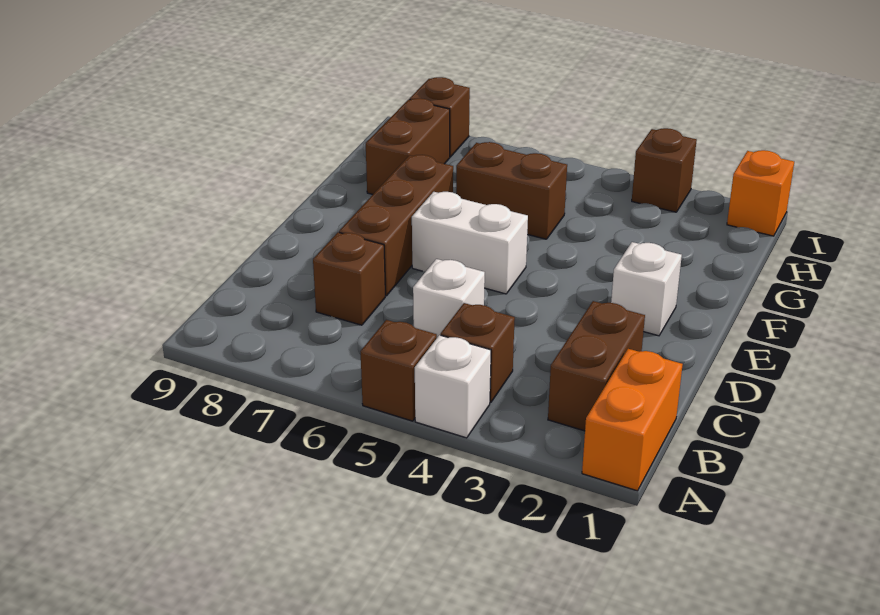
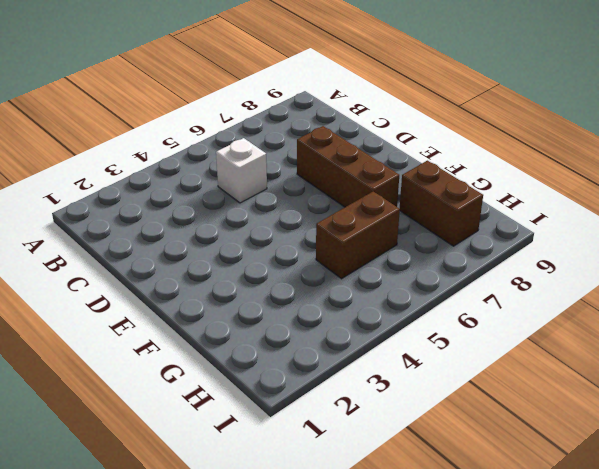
none -> orange brick A1:B1 level 1
none -> white brick A4 level 1
none -> brown brick A5 level 1

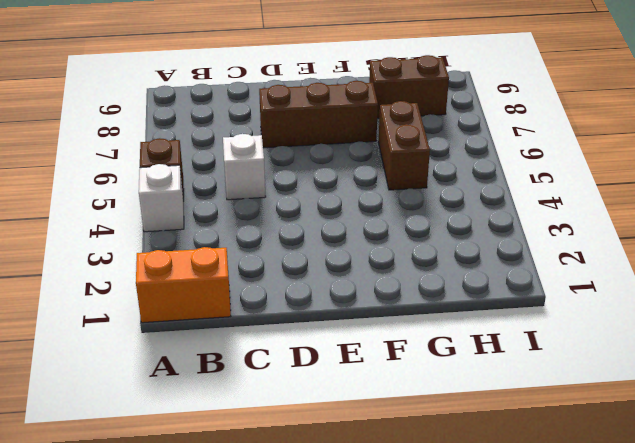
none -> brown brick B2:C2 level 1
none -> brown brick B4 level 1
none -> brown brick C7 level 1

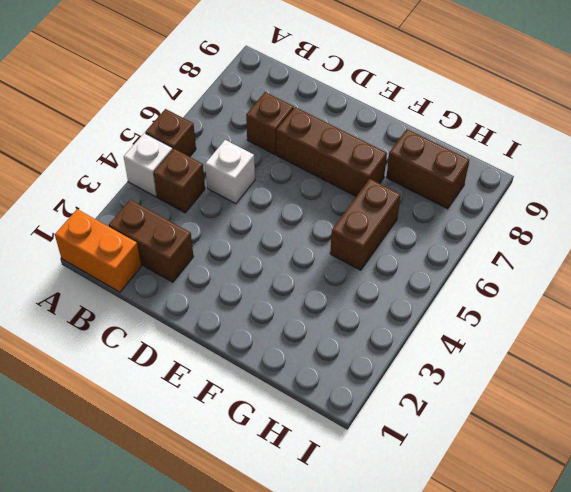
none -> white brick E2 level 1
none -> white brick E5:E6 level 1
none -> orange brick I1 level 1

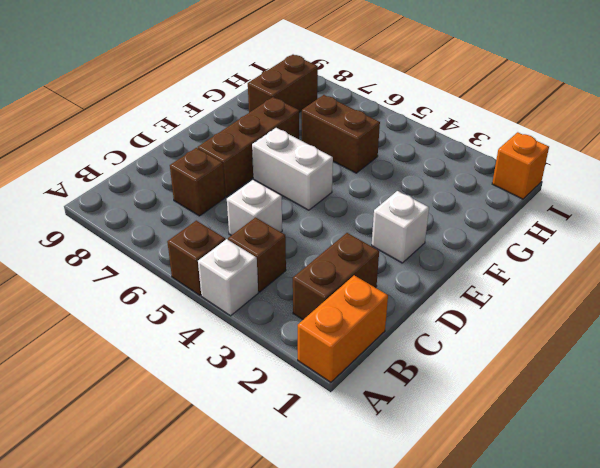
none -> brown brick I3 level 1
none -> brown brick I8 level 1

